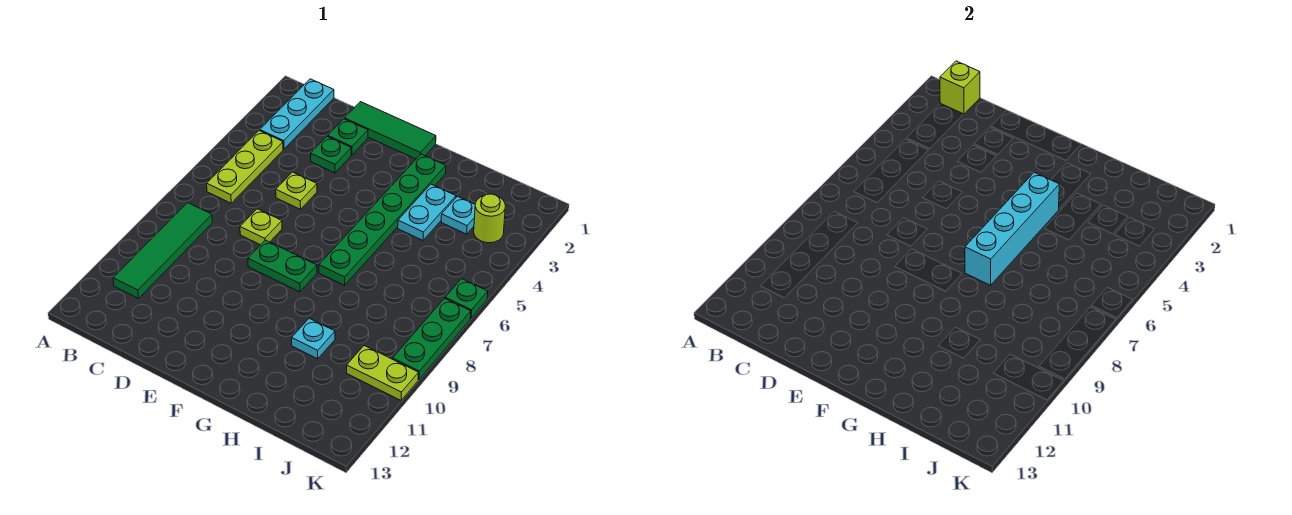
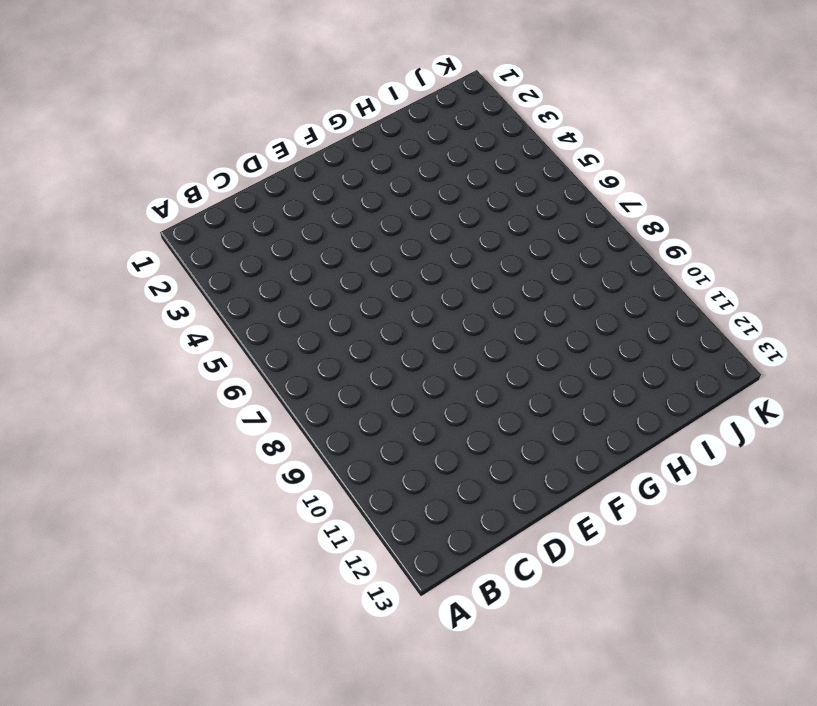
none -> cyan plate B1:B3 level 1
none -> lime plate B4:B6 level 1
none -> green tile B8:B11 level 1

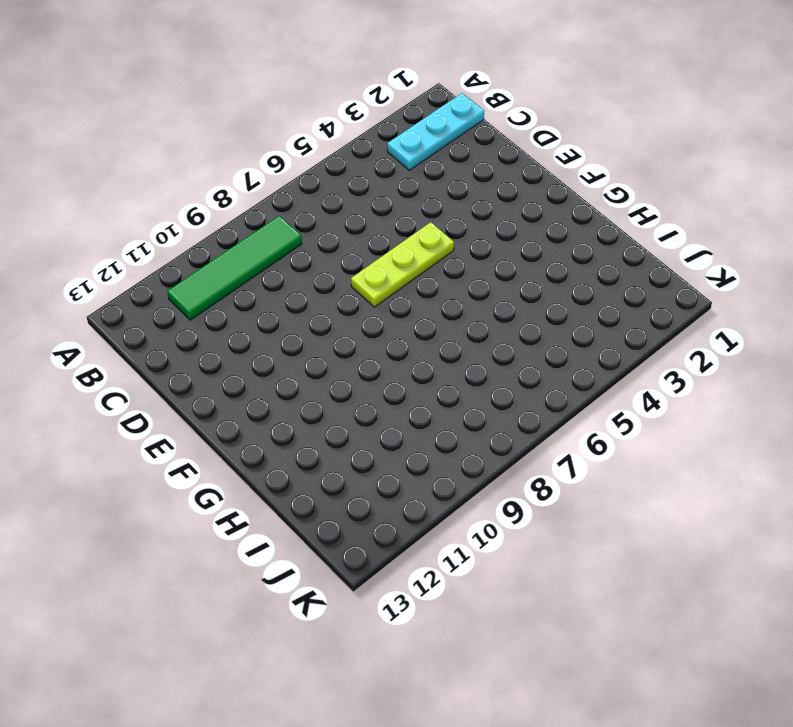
lime plate E5:E7 level 1 -> lime plate B4:B6 level 1
none -> green tile D1:F1 level 1
none -> green plate D2 level 1
none -> green plate D3 level 1

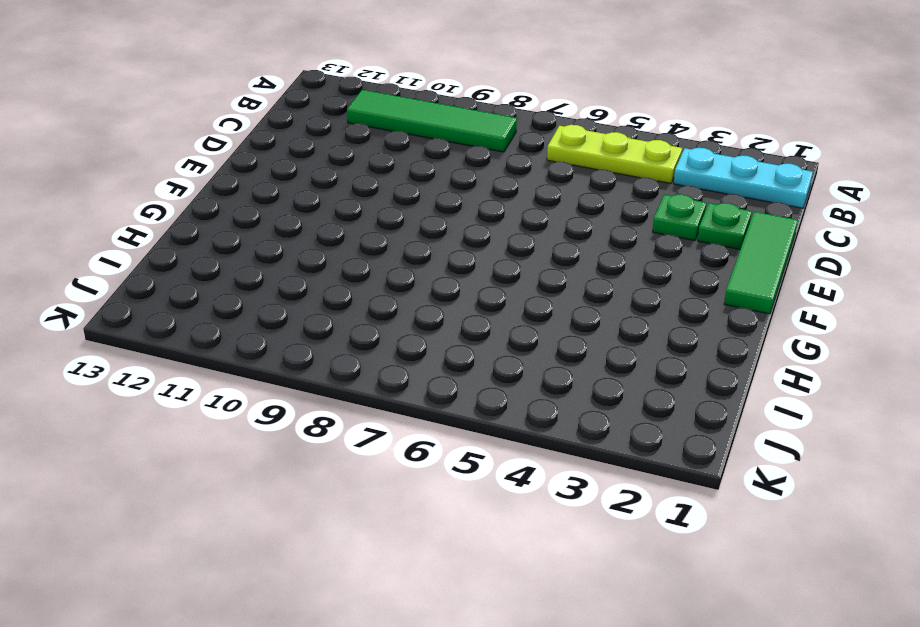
none -> lime plate D5 level 1
none -> lime plate D7 level 1
none -> green plate E8:F8 level 1

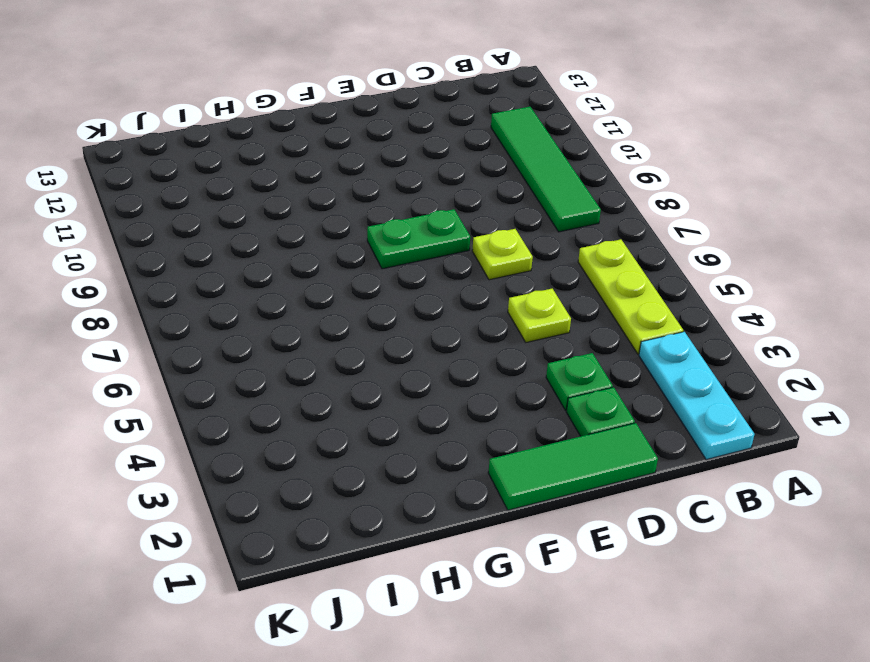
none -> green plate G2:G7 level 1
none -> cyan plate H3:H4 level 1
none -> cyan plate H10 level 1

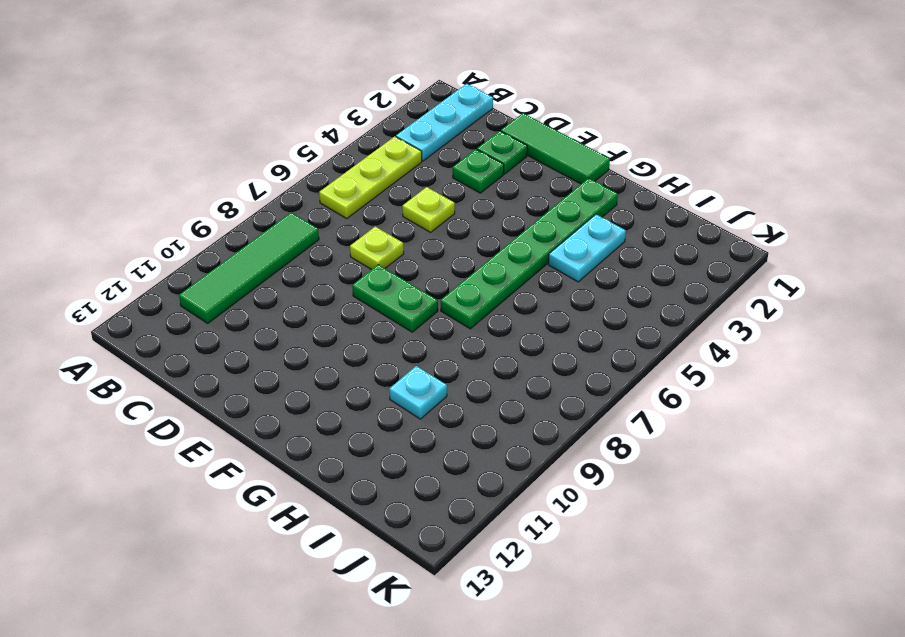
none -> cyan plate I3 level 1
none -> lime round brick J3 level 1
none -> lime plate J10:K10 level 1

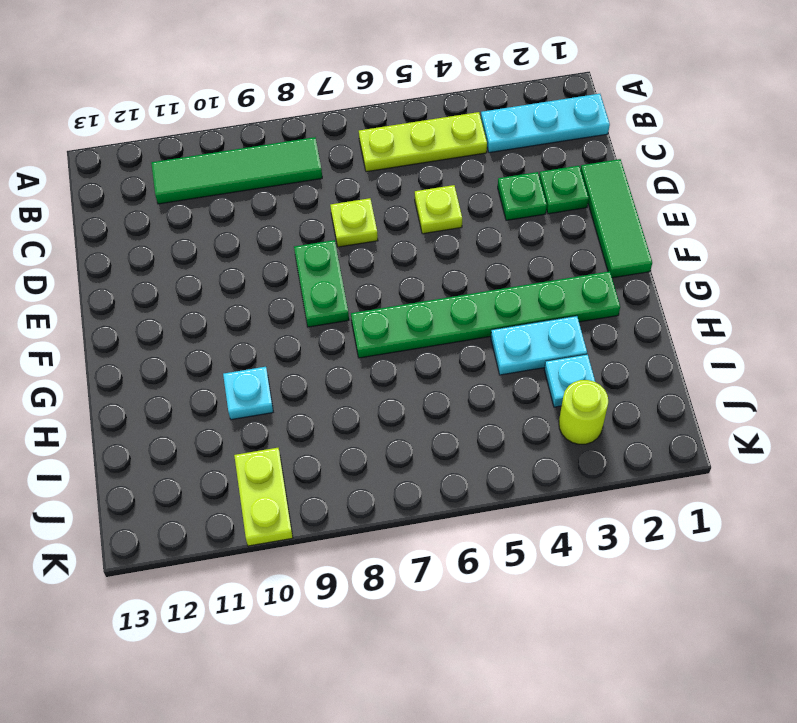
none -> green plate K6 level 1
none -> green plate K7:K9 level 1
none -> lime brick B1 level 2

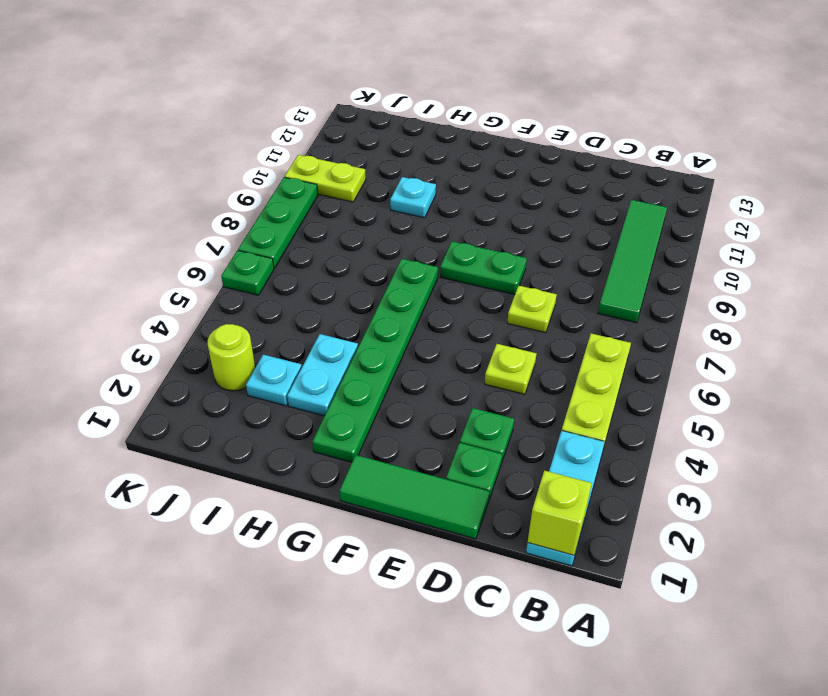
none -> cyan brick G4:G7 level 2

